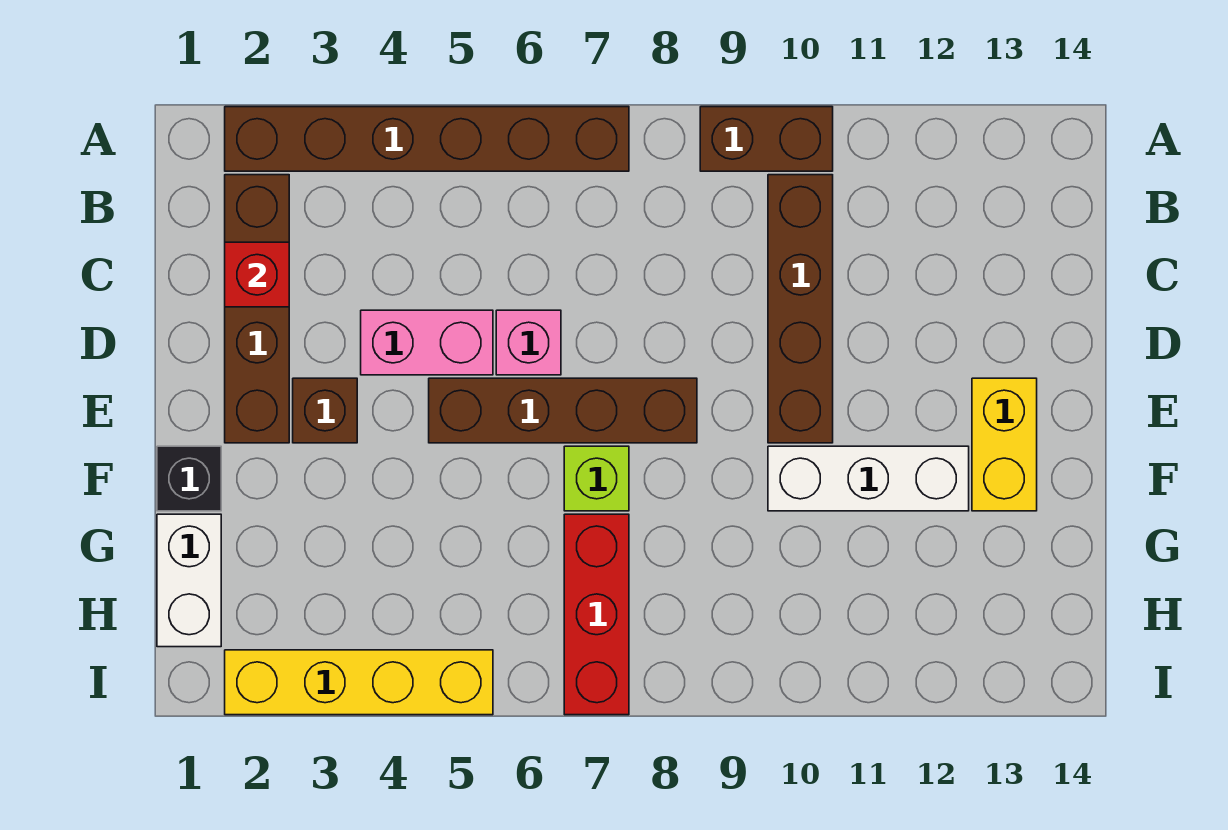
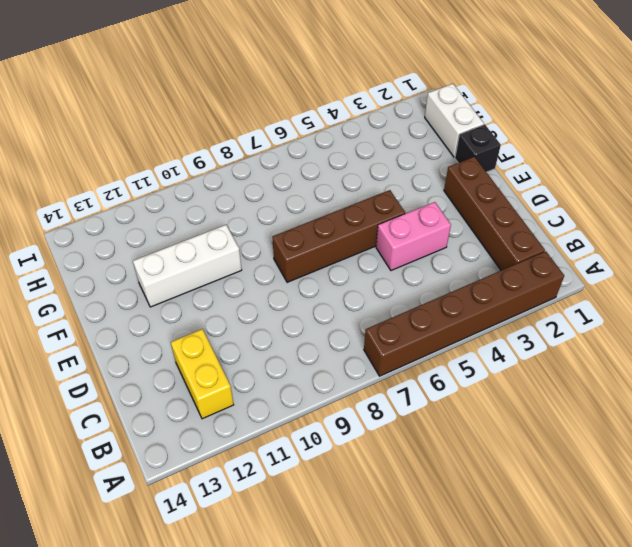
yellow brick B12:C12 level 1 -> yellow brick E13:F13 level 1
none -> brown brick A9:A10 level 1
none -> brown brick B10:E10 level 1
none -> pink brick D6 level 1

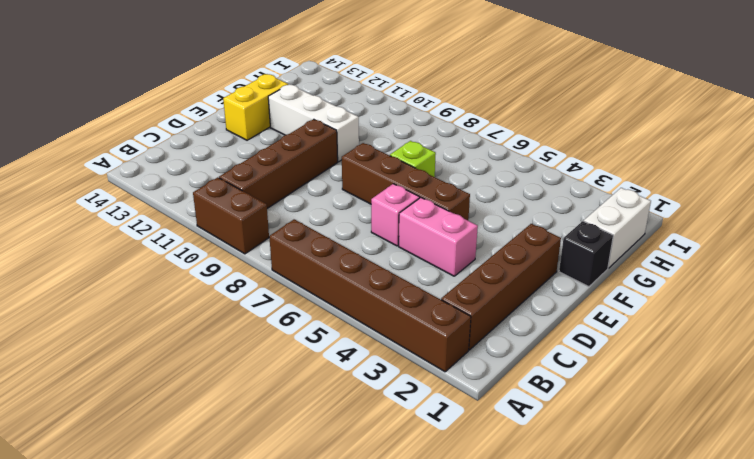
none -> brown brick E3 level 1
none -> red brick G7:I7 level 1
none -> yellow brick I2:I5 level 1

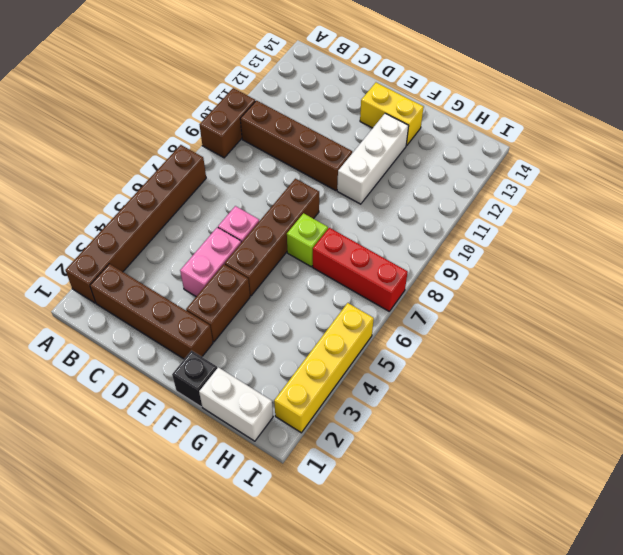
brown brick E3:E4 level 1 -> brown brick E3 level 1
none -> red brick C2 level 2

